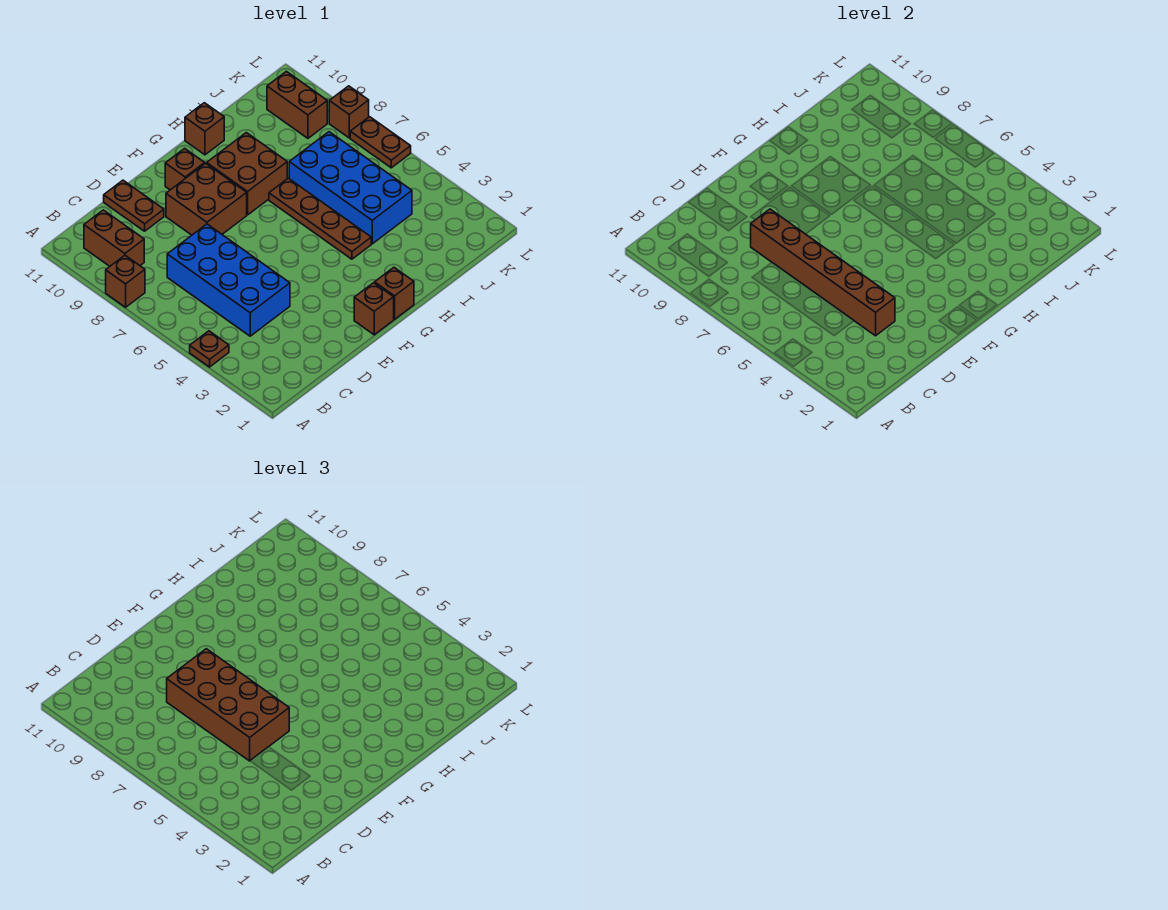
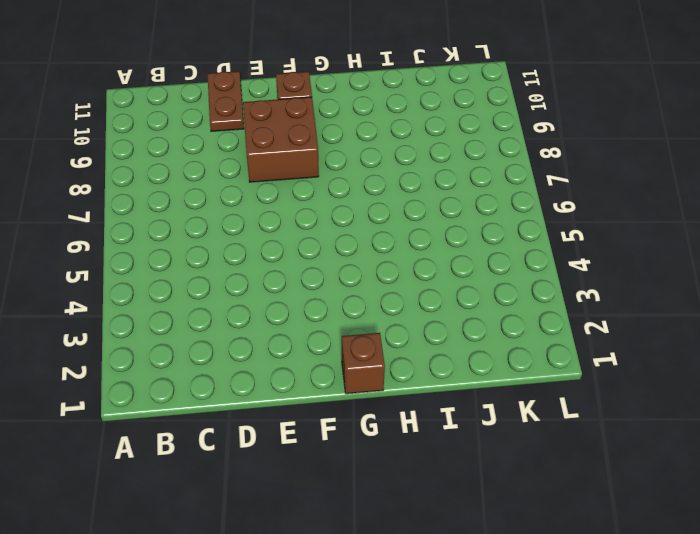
none -> brown plate A4 level 1
none -> brown brick A8 level 1
none -> brown brick B9:B10 level 1

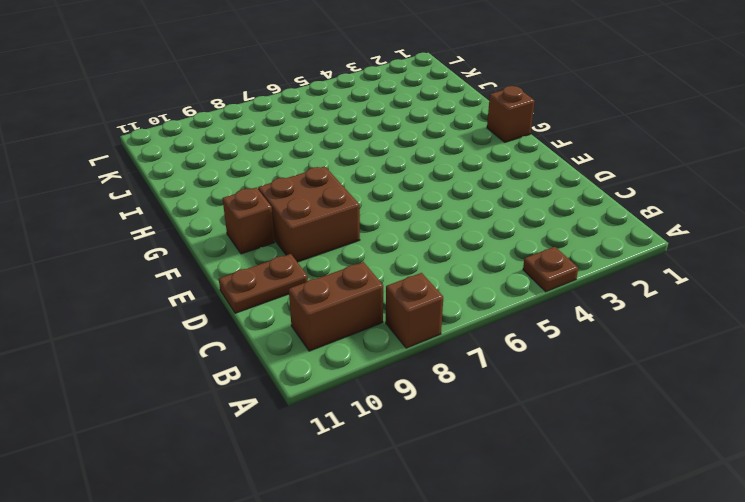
none -> blue brick C4:D7 level 1
none -> brown brick F1 level 1
none -> brown brick G8:H9 level 1

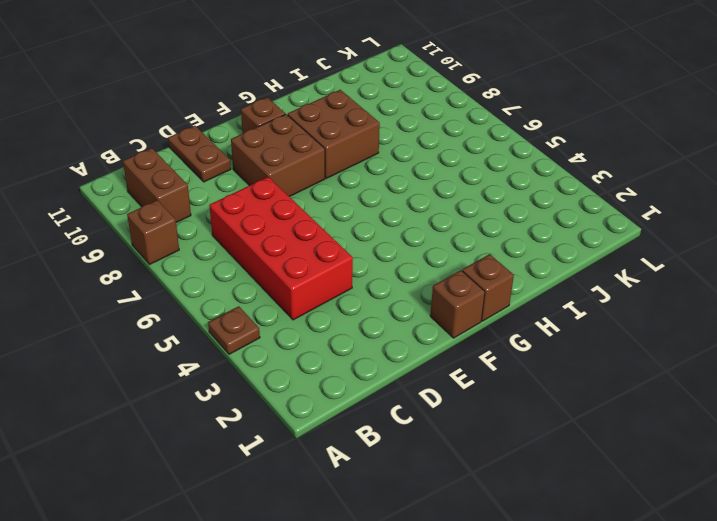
red brick C4:D7 level 1 -> blue brick C4:D7 level 1
none -> brown plate H4:H7 level 1
none -> brown brick H11 level 1
none -> blue brick I4:J7 level 1

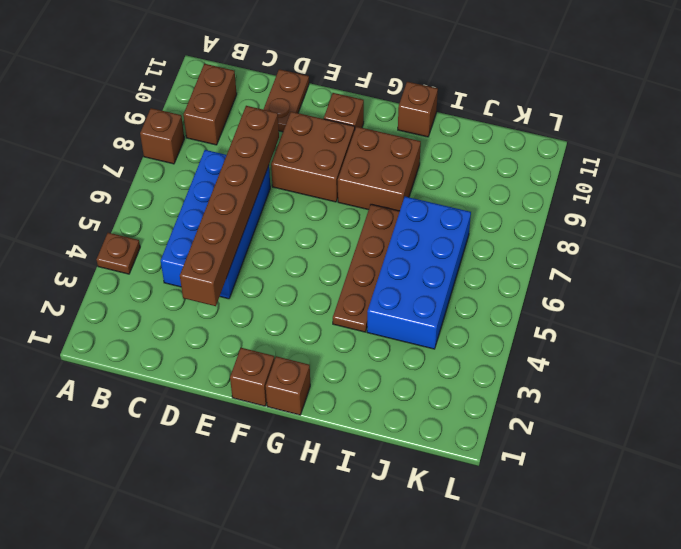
none -> brown brick K9:K10 level 1
none -> brown plate L6:L7 level 1
none -> brown brick L8 level 1

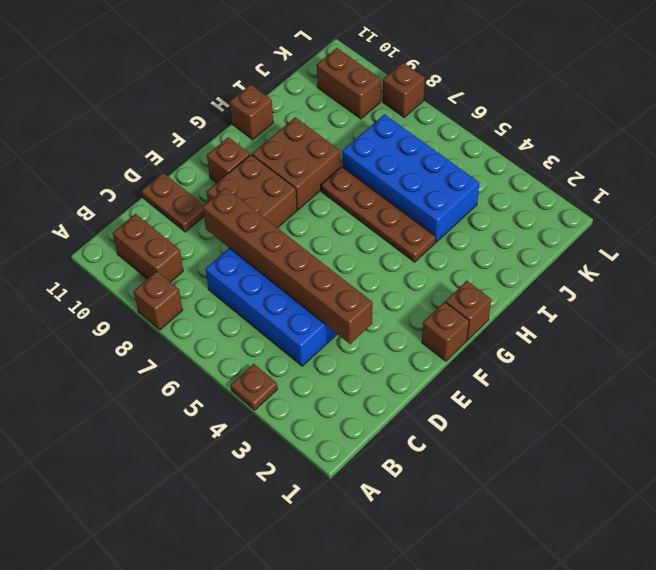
none -> brown plate L6:L7 level 1
none -> brown brick D5:E8 level 3

